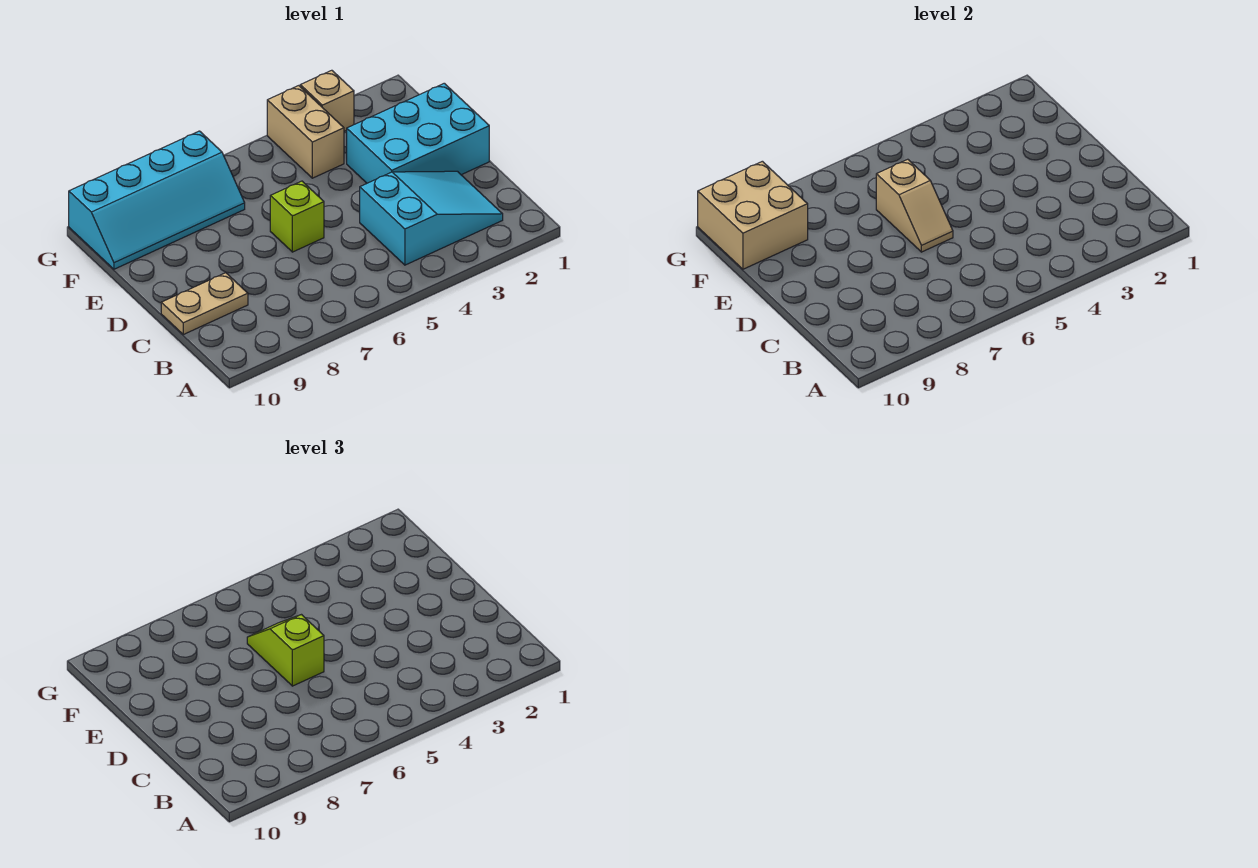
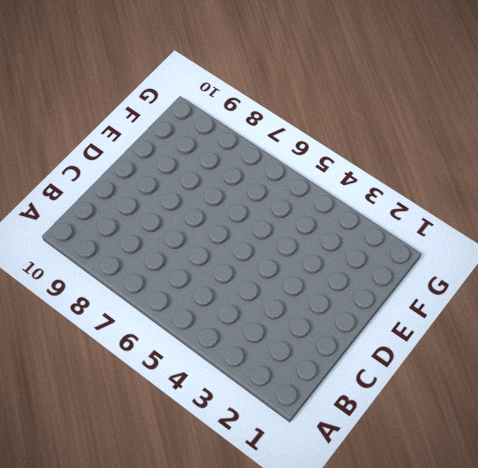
none -> cyan slope B2:C4 level 1 top 4
none -> tan plate C9:C10 level 1

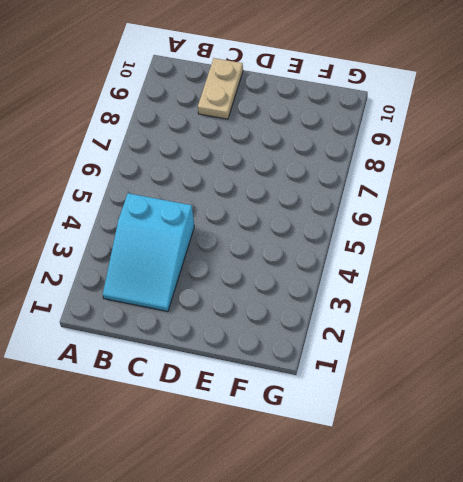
none -> cyan brick D1:E3 level 1
none -> lime brick D6 level 1

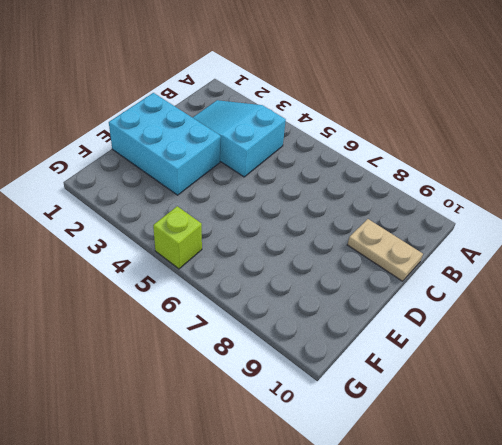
lime brick G5 level 1 -> lime brick D6 level 1
none -> tan brick F4:G4 level 1
none -> cyan slope F7:G10 level 1 top G

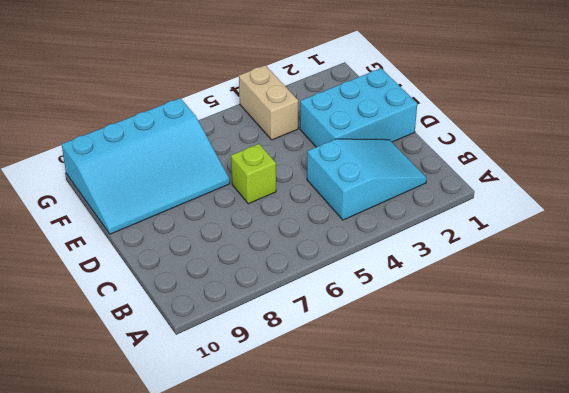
cyan slope E7:G10 level 1 top G -> cyan slope F7:G10 level 1 top G
none -> tan plate C9:C10 level 1
none -> tan brick G3 level 1

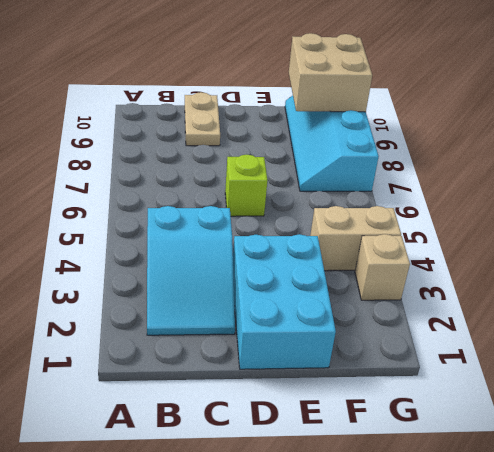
none -> tan slope D6:E6 level 2 top E
none -> lime slope D6:E6 level 3 top D

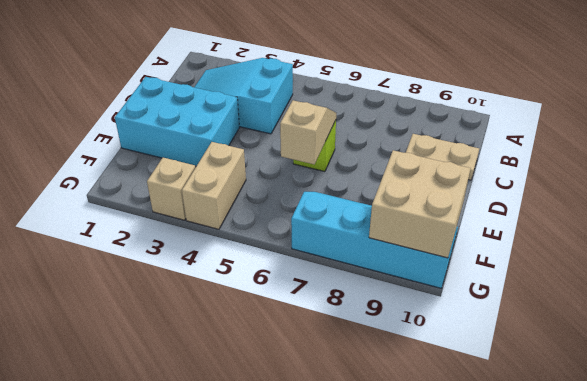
none -> lime slope D6:E6 level 3 top D

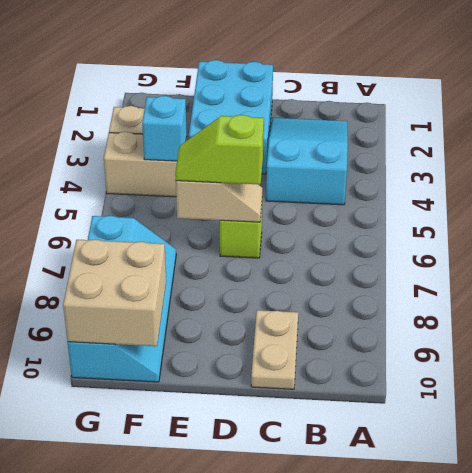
cyan brick F4 level 2 -> none

